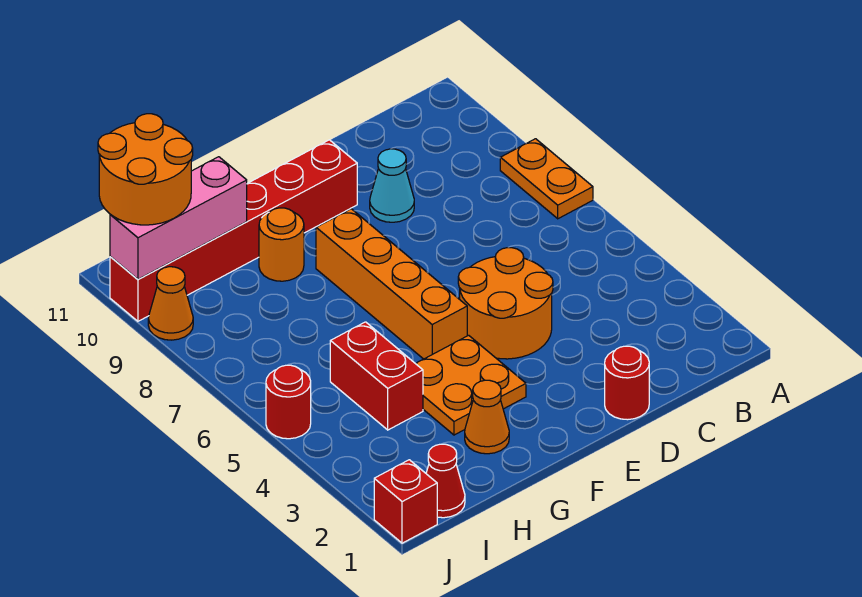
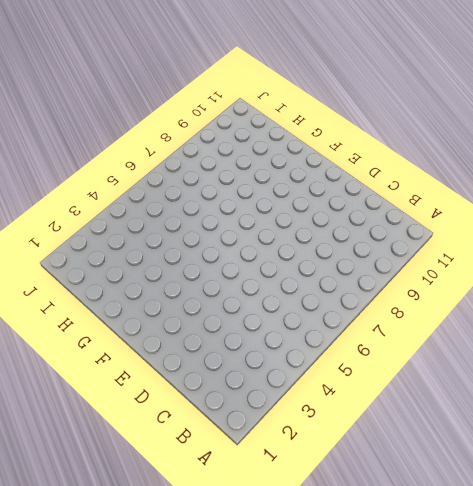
none -> orange plate A7:A8 level 1
none -> red round brick D1 level 1
none -> orange round brick D4:E5 level 1

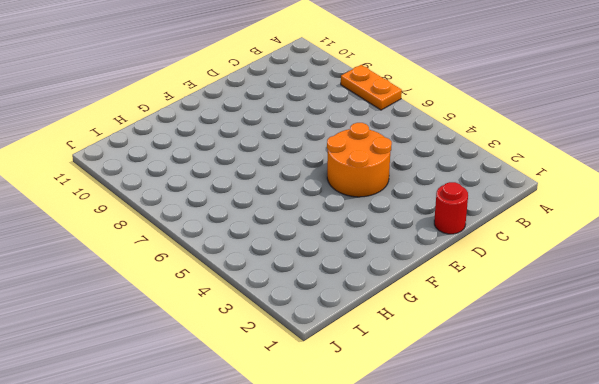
none -> cyan cone D9 level 1
none -> red brick E10:J10 level 1
none -> orange plate F3:G4 level 1

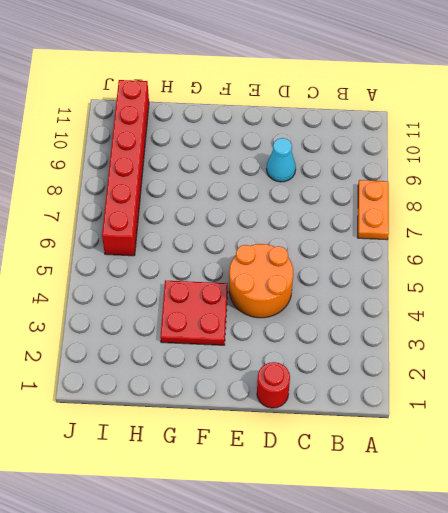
red plate F3:G4 level 1 -> orange plate F3:G4 level 1
red brick I6:I11 level 1 -> red brick E10:J10 level 1
none -> orange brick F5:F8 level 1
none -> orange cone G2 level 1
none -> orange round brick G9 level 1

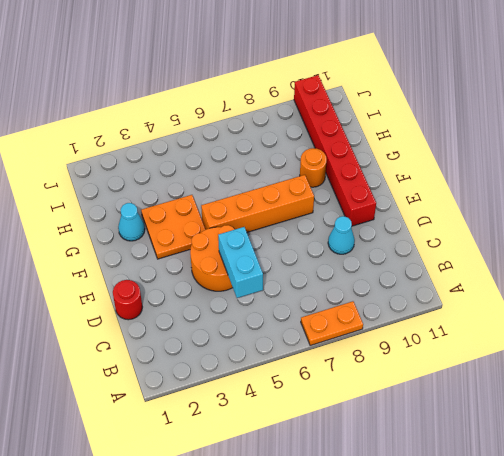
cyan brick C5:D5 level 2 -> none
cyan cone G2 level 1 -> orange cone G2 level 1
none -> red brick H4:H5 level 1
none -> red cone I1 level 1
none -> red brick J1 level 1

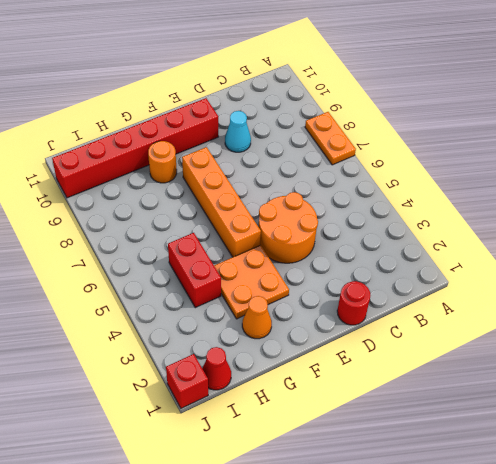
none -> red round brick J5 level 1
none -> orange cone J9 level 1
none -> pink brick H10:J10 level 2

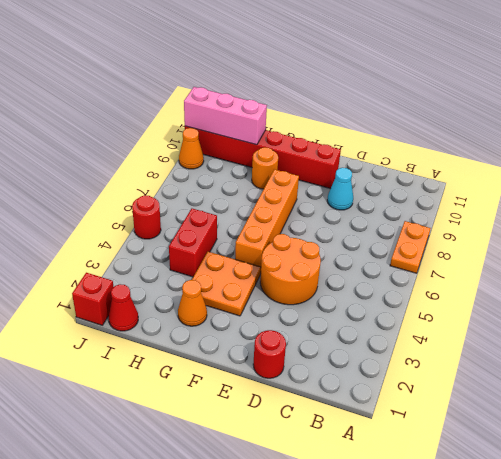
none -> orange round brick I10:J11 level 3

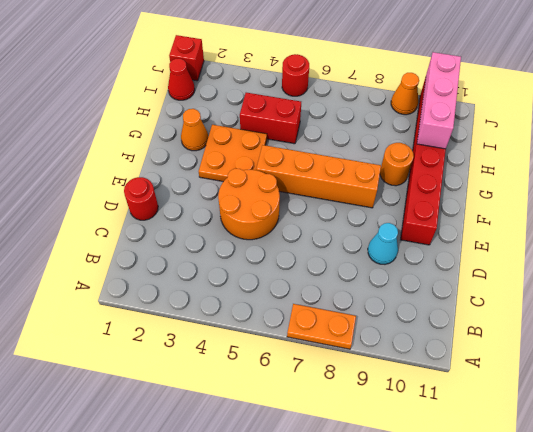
none -> orange round brick I10:J11 level 3

